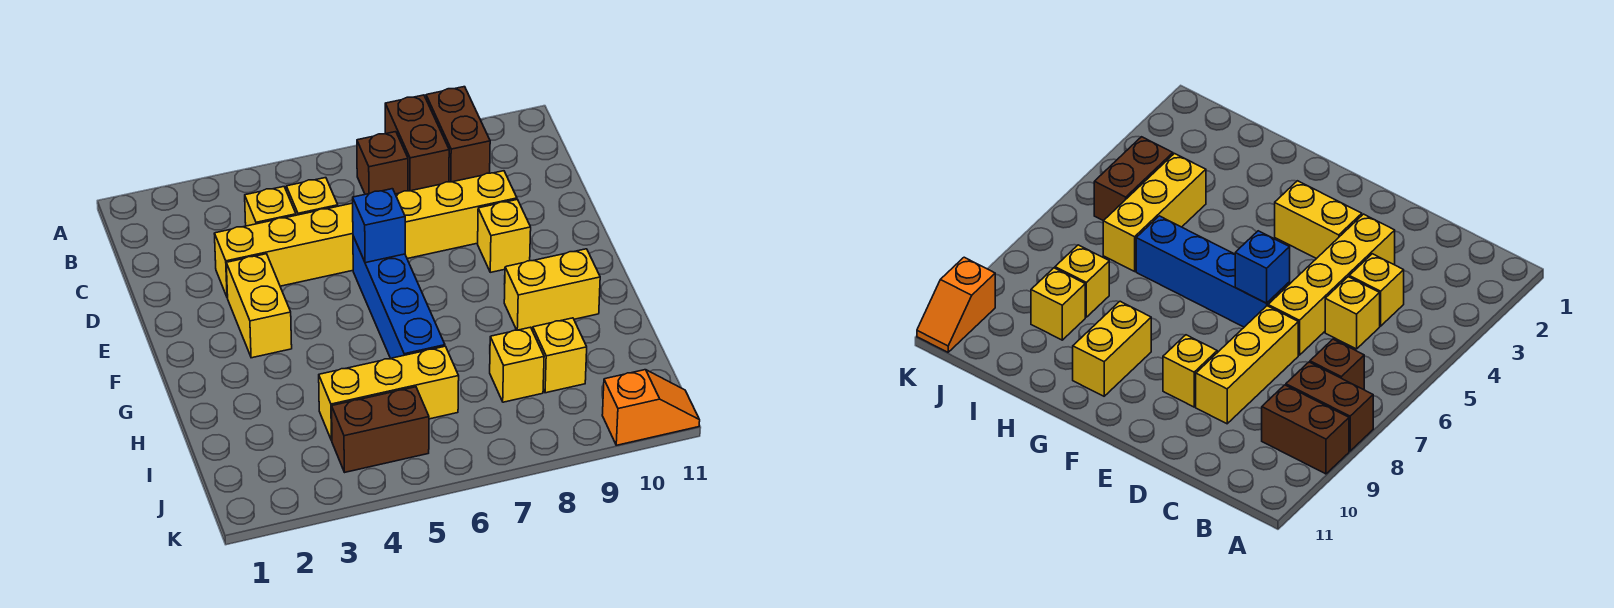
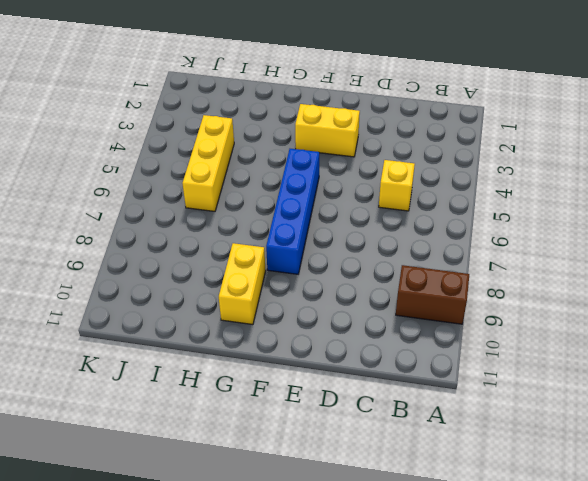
blue brick F5:F8 level 1 -> blue brick E6:H6 level 1
none -> brown brick A8:B8 level 1
none -> brown brick B7 level 1
none -> yellow brick C4 level 1

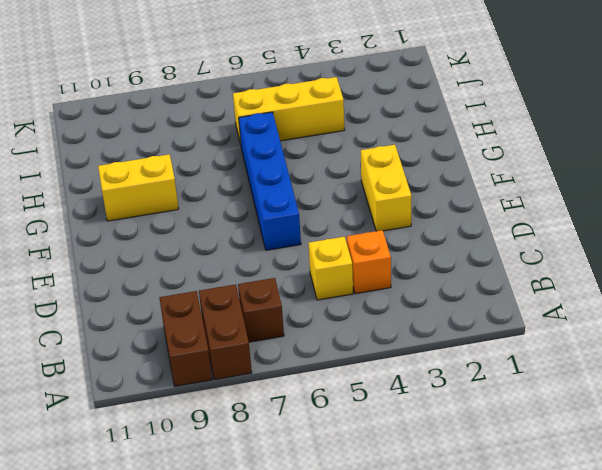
orange brick C4 level 1 -> yellow brick C4 level 1
none -> yellow brick D3:D6 level 1
none -> yellow brick D7:D9 level 1
none -> yellow brick E9 level 1

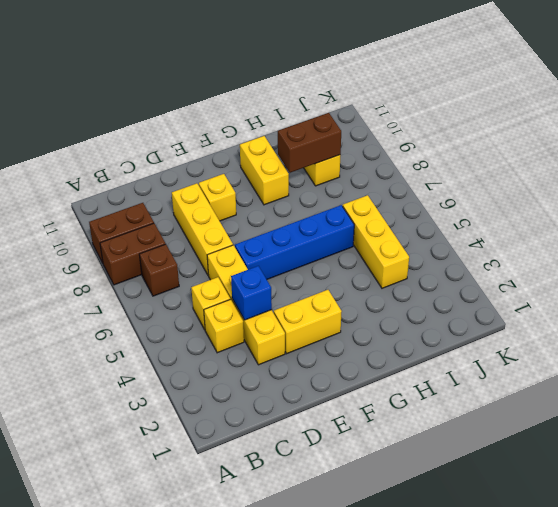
blue brick D4 level 2 -> blue brick E6 level 2
brown brick H9:I9 level 2 -> brown brick J4:J5 level 1
none -> yellow brick I8 level 1
none -> orange slope K10:K11 level 1 top 10

